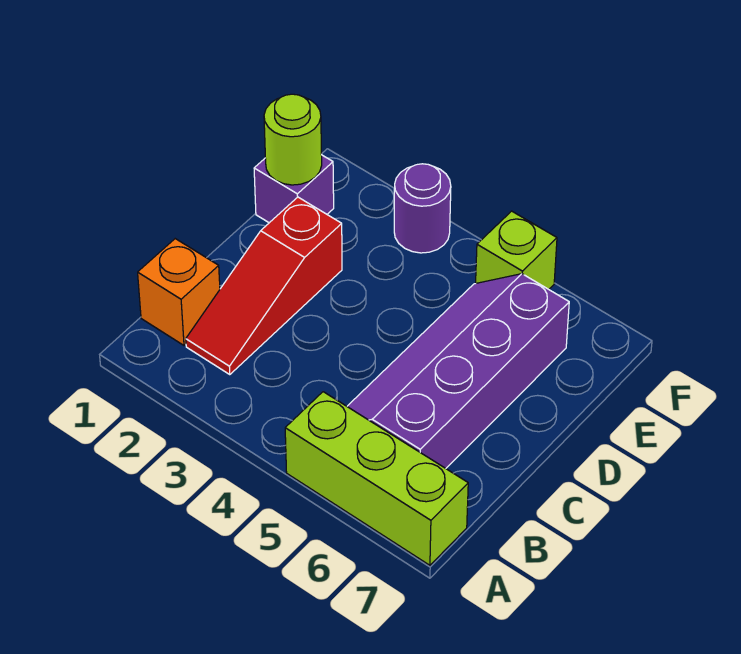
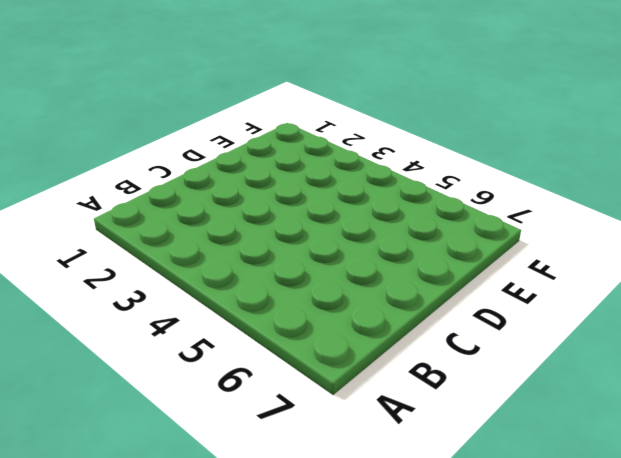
none -> lime brick A5:A7 level 1
none -> orange brick B1 level 1

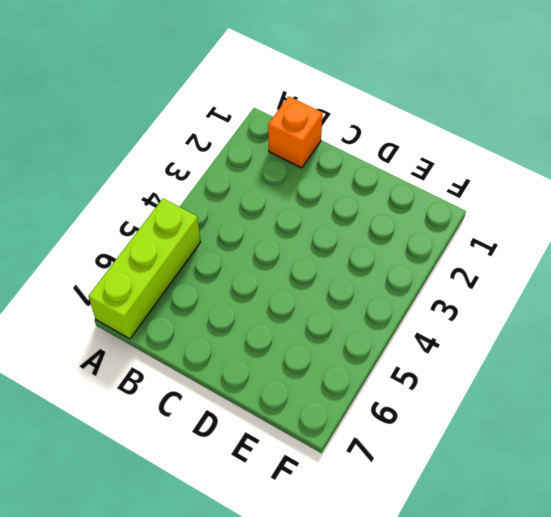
none -> red slope B2:D2 level 1 top D
none -> purple slope B5:E6 level 1 top 6

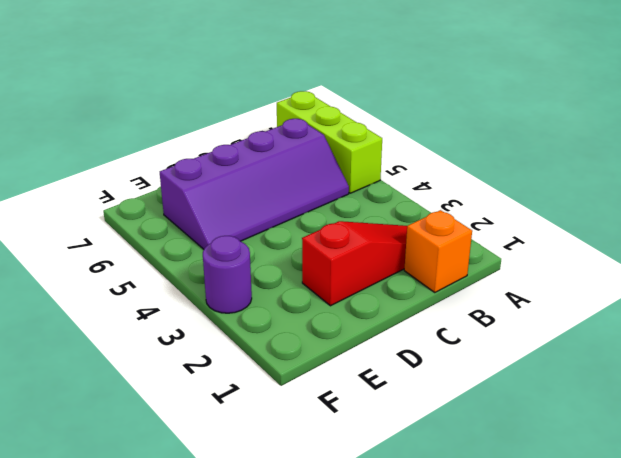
none -> purple brick E1 level 1
none -> lime brick F5 level 1

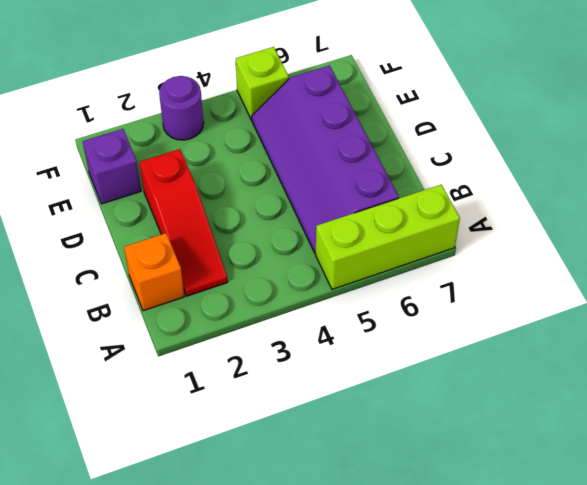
none -> lime round brick E1 level 2

